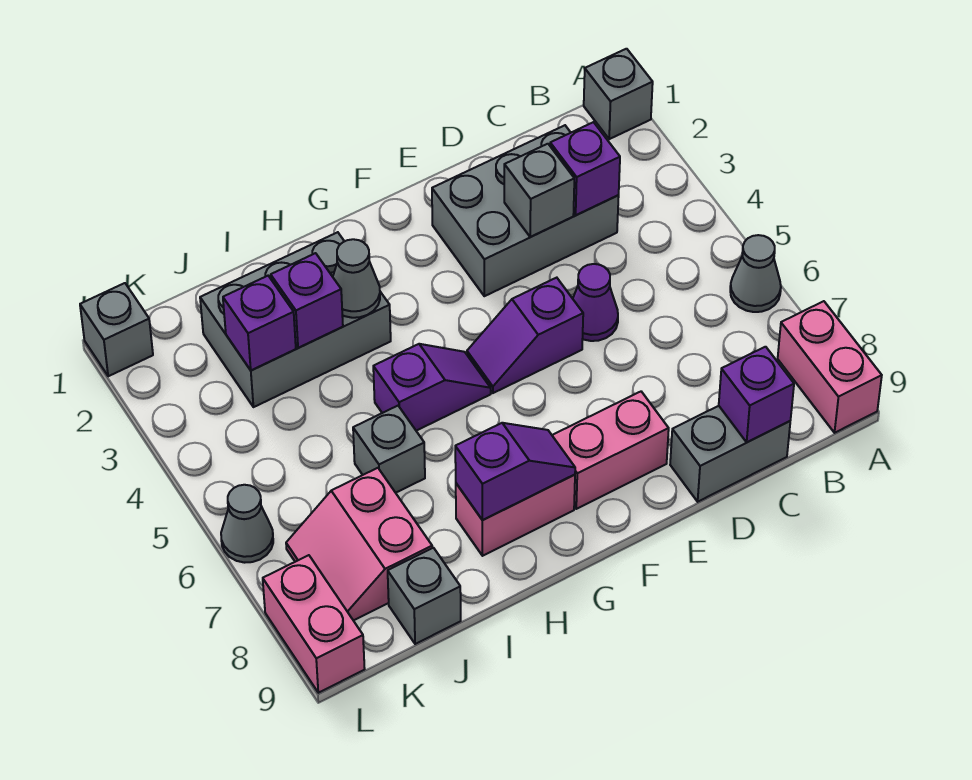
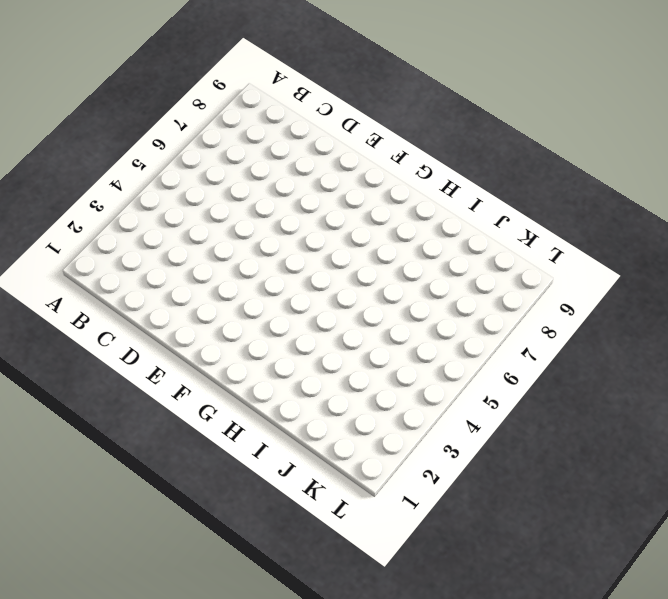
none -> grey brick A1 level 1
none -> grey cone A6 level 1
none -> pink brick A8:A9 level 1

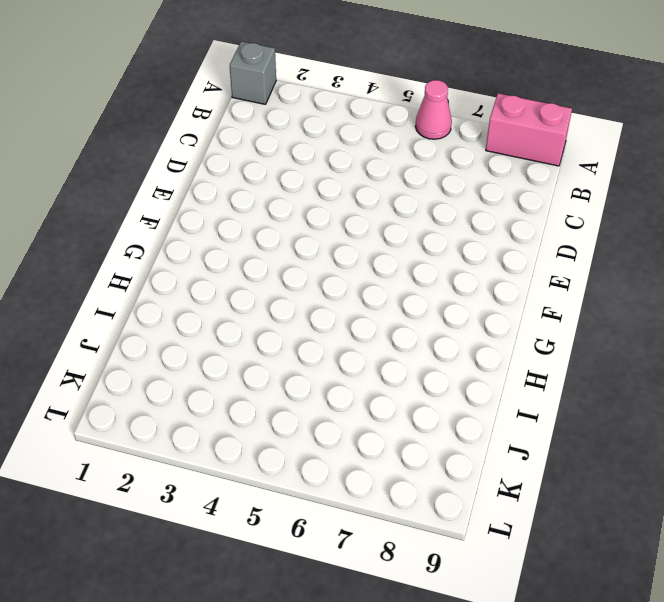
pink cone A6 level 1 -> grey cone A6 level 1
none -> grey brick C2:E3 level 1
none -> grey brick C9:D9 level 1
none -> purple cone D5 level 1

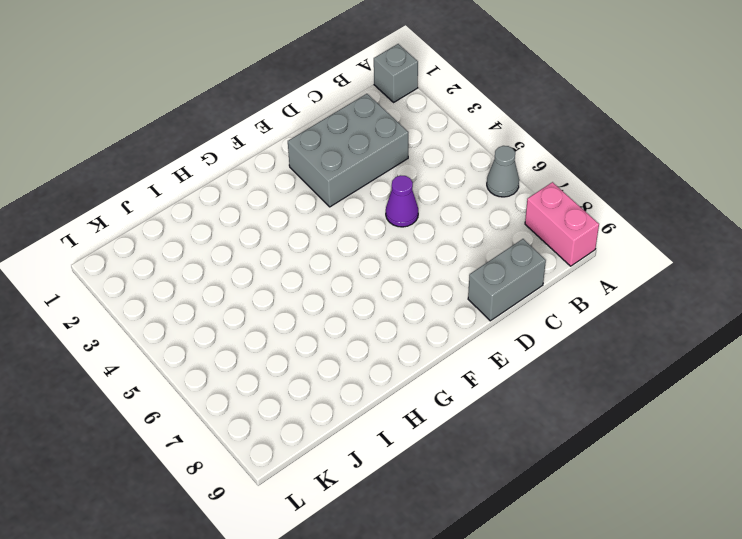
none -> purple slope E5:F5 level 1 top E
none -> pink brick E8:F8 level 1
none -> purple slope G5:H5 level 1 top H

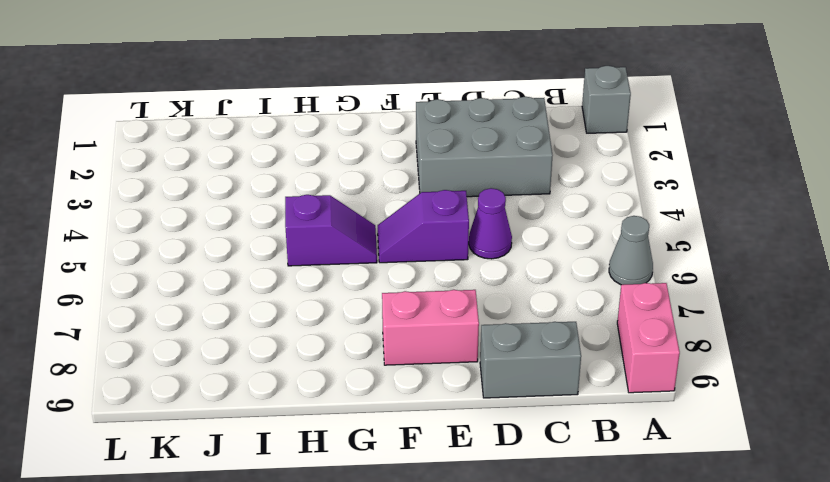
none -> pink brick G8:H8 level 1
none -> grey brick H2:J3 level 1
none -> grey brick I6 level 1

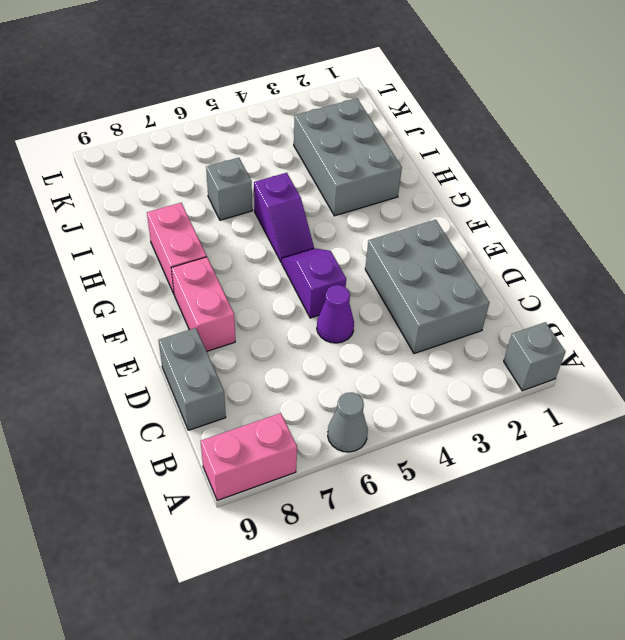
none -> pink slope J7:K8 level 1 top J
none -> grey brick J9 level 1
none -> grey brick L1 level 1

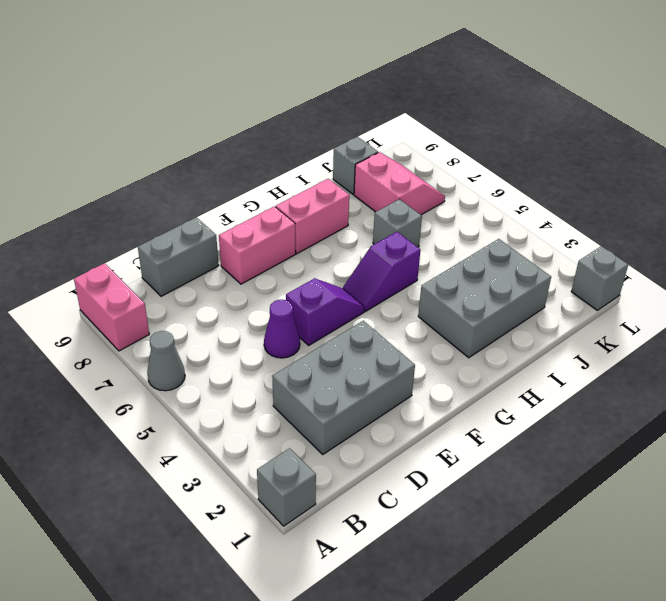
none -> grey cone L6 level 1
none -> pink brick L8:L9 level 1
none -> purple brick C3 level 2

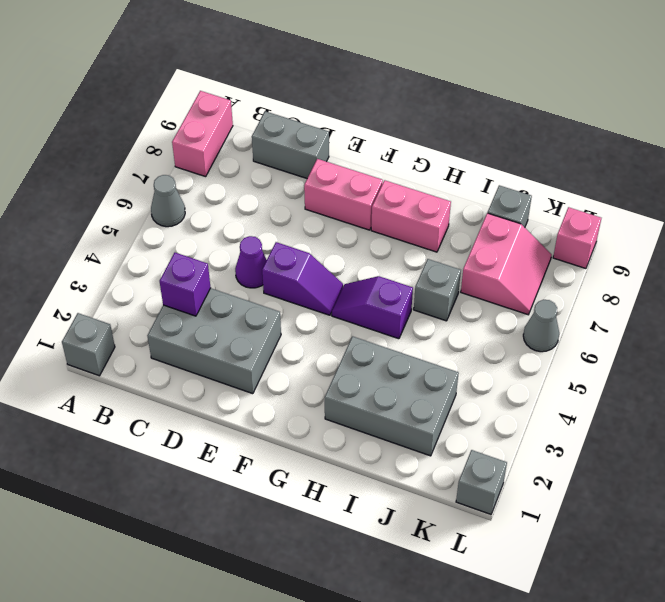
pink brick L9 level 1 -> pink brick L8:L9 level 1
none -> purple brick C9 level 2
none -> grey brick D3 level 2
none -> purple slope G8:H8 level 2 top H

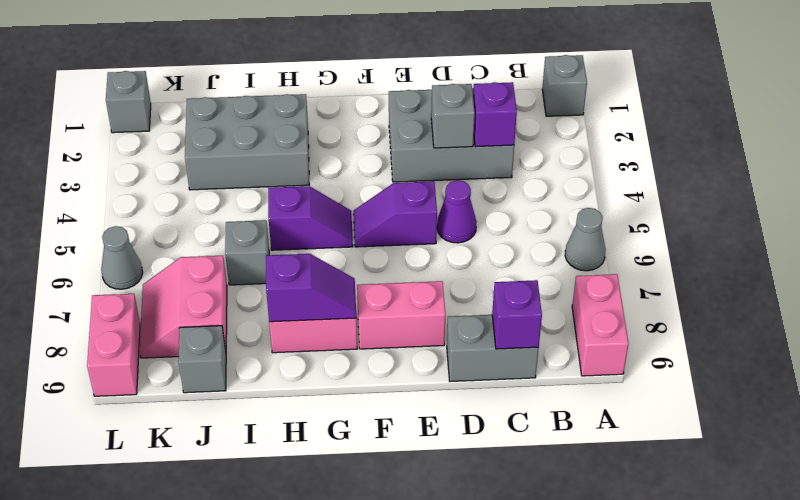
none -> grey cone H3 level 2
none -> purple brick I3 level 2
none -> purple brick J3 level 2

